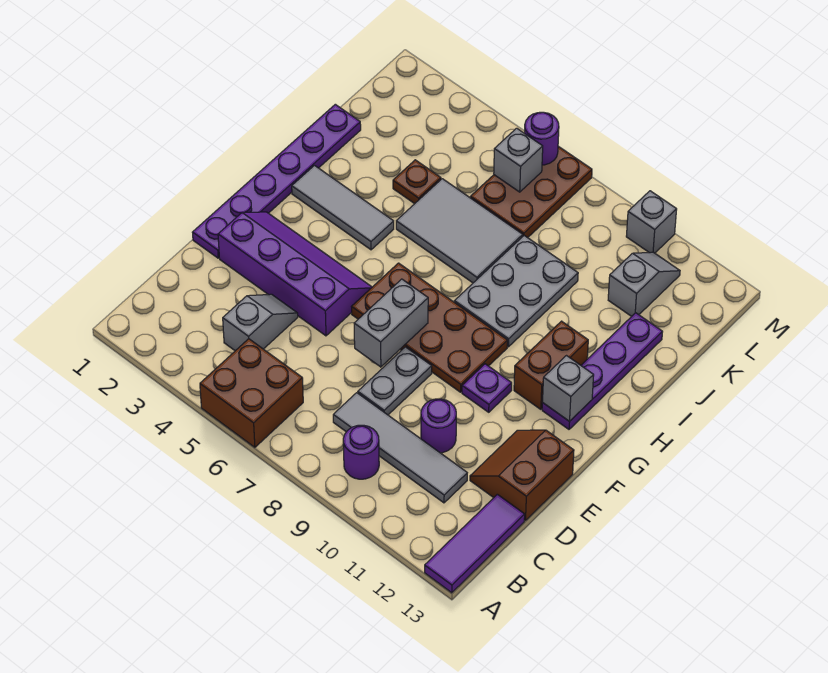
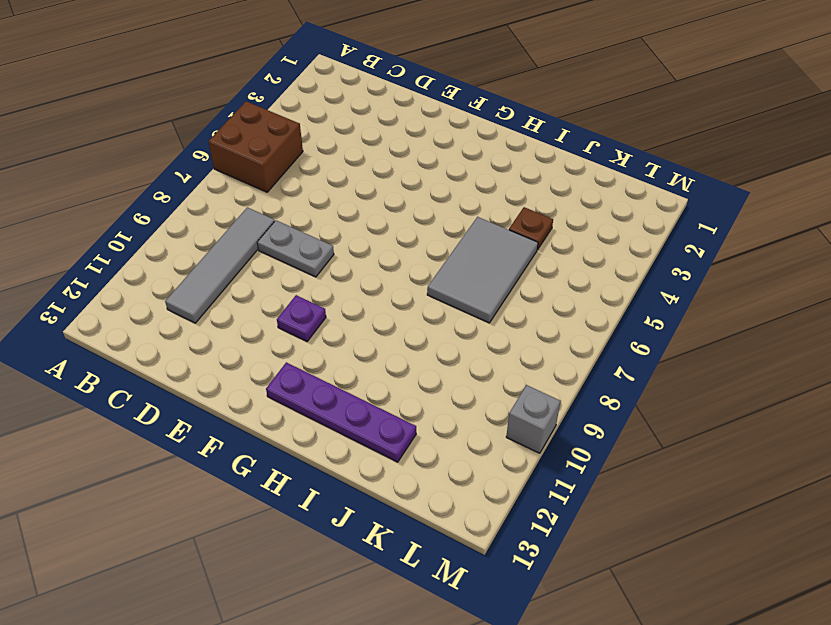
none -> purple tile A13:C13 level 1
none -> purple round brick B9 level 1
none -> grey slope C4:D4 level 1 top C

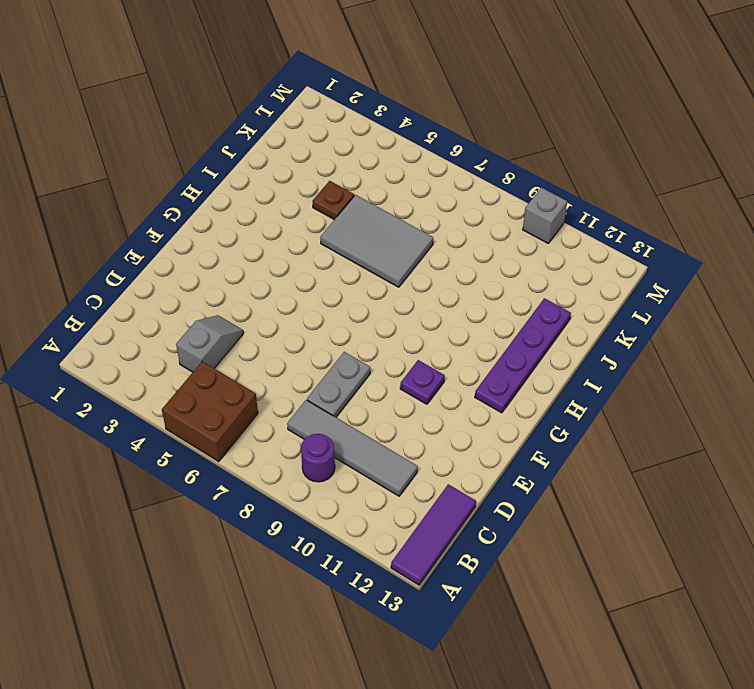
none -> purple round brick D10 level 1
none -> brown slope D12:E13 level 1 top 13
none -> purple plate E1:J1 level 1

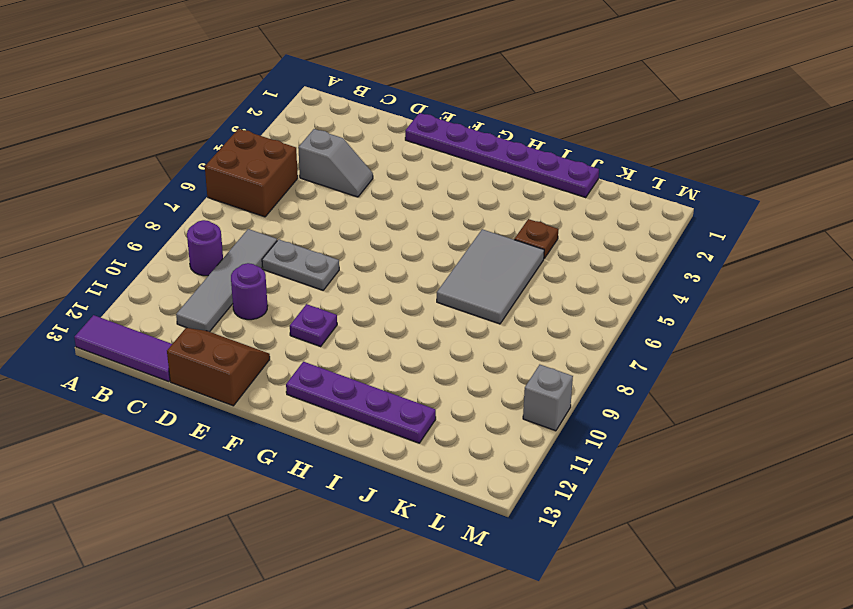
none -> purple slope E2:F5 level 1 top E
none -> brown plate F6:G9 level 1
none -> brown brick G11:H11 level 1

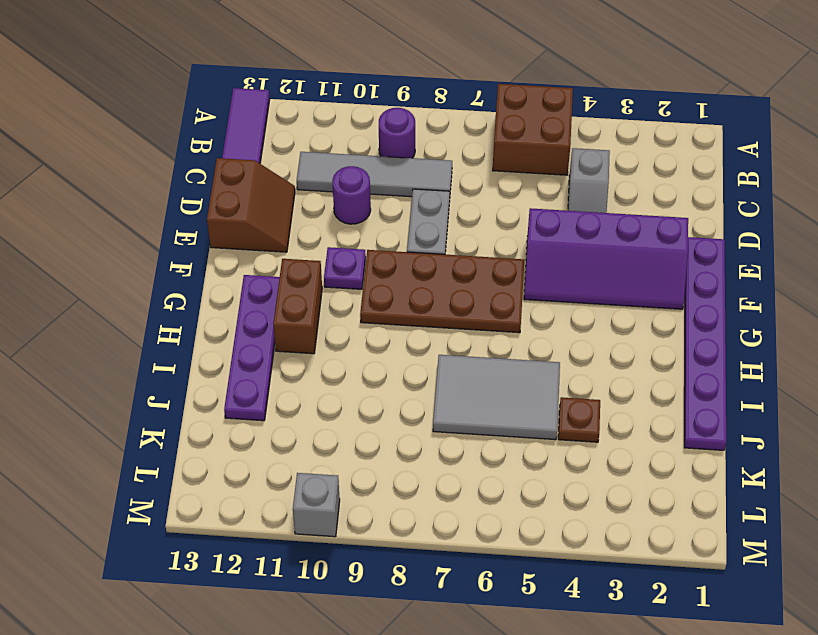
none -> grey tile H2:H4 level 1
none -> grey plate H8:J9 level 1
none -> brown plate K6:M7 level 1

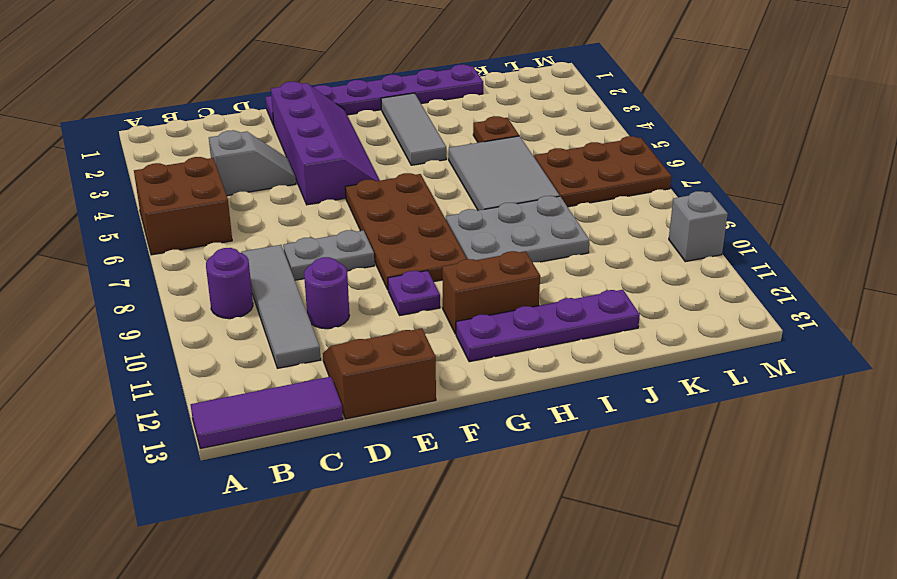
none -> grey slope K11:L11 level 1 top K
none -> grey brick E7:F7 level 2
none -> grey brick G12 level 2

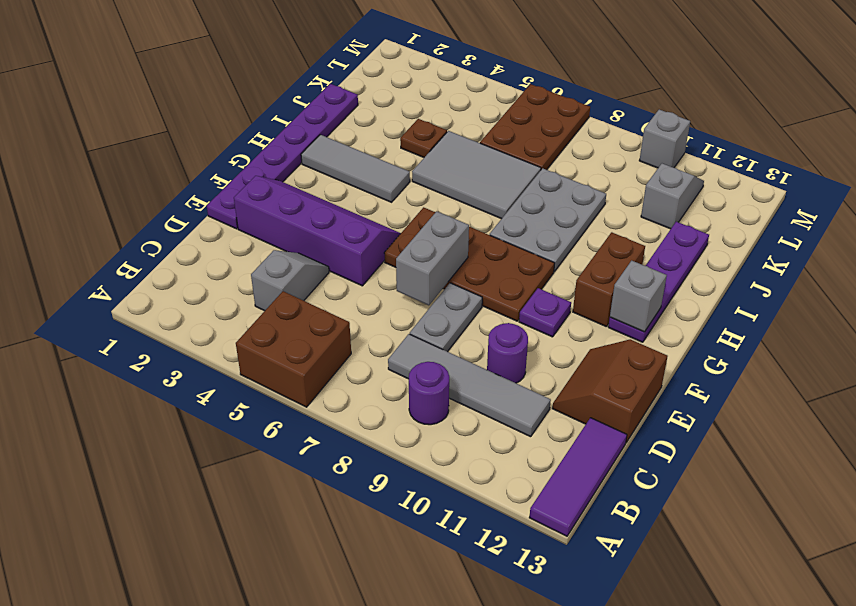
none -> grey brick L6 level 2
none -> purple round brick M6 level 2

